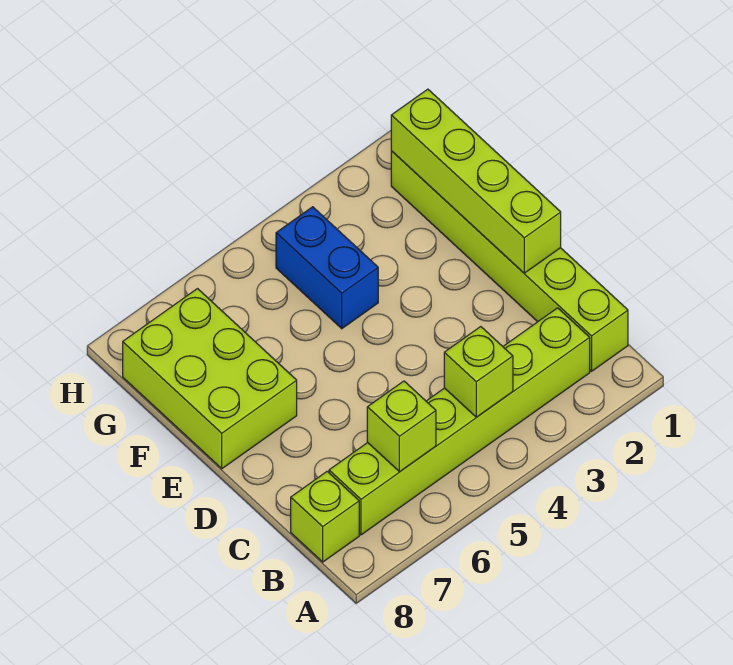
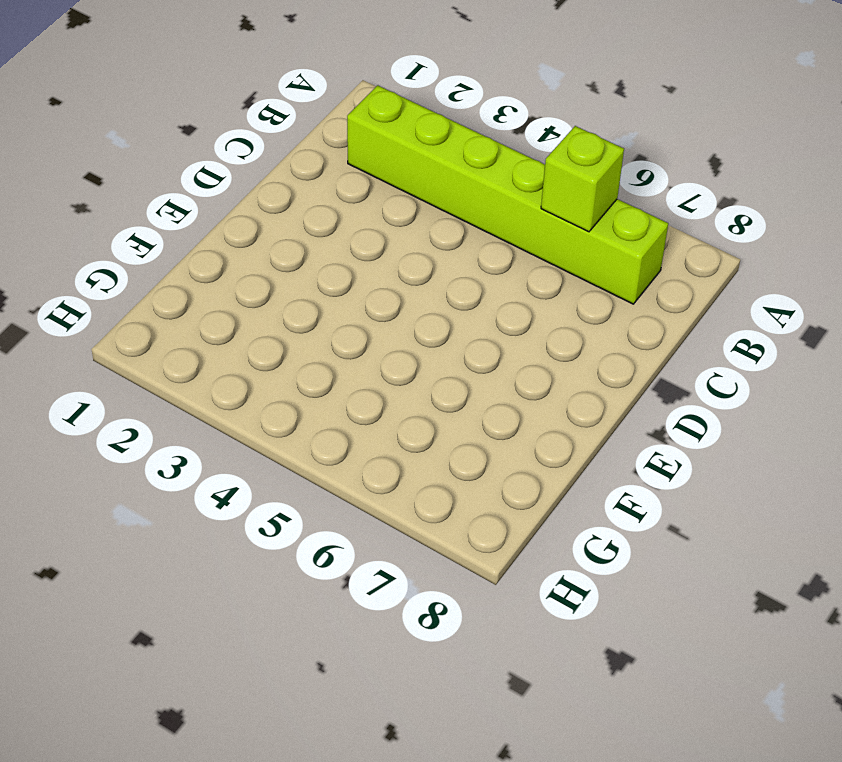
none -> lime brick B1:G1 level 1
none -> lime brick B8 level 1

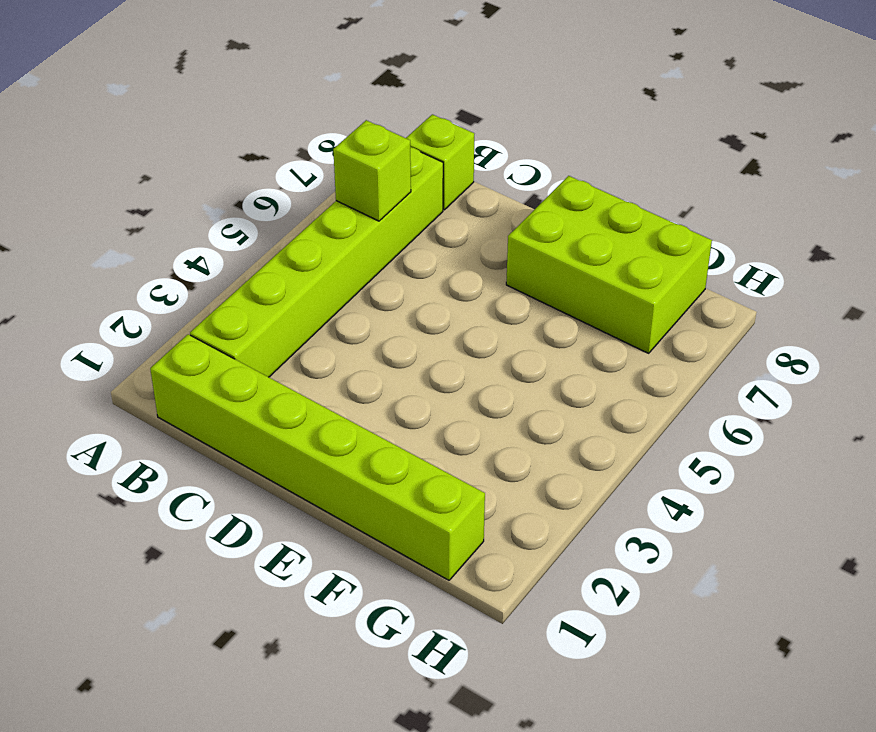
none -> blue brick F4:G4 level 1
none -> lime brick B4 level 2

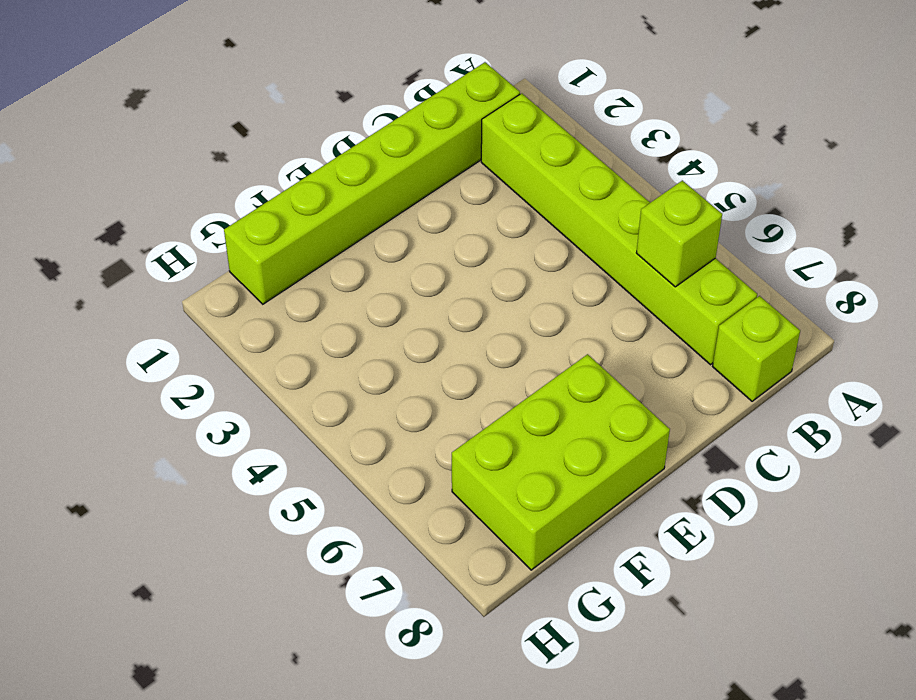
none -> blue brick F4:G4 level 1
none -> lime brick B4 level 2

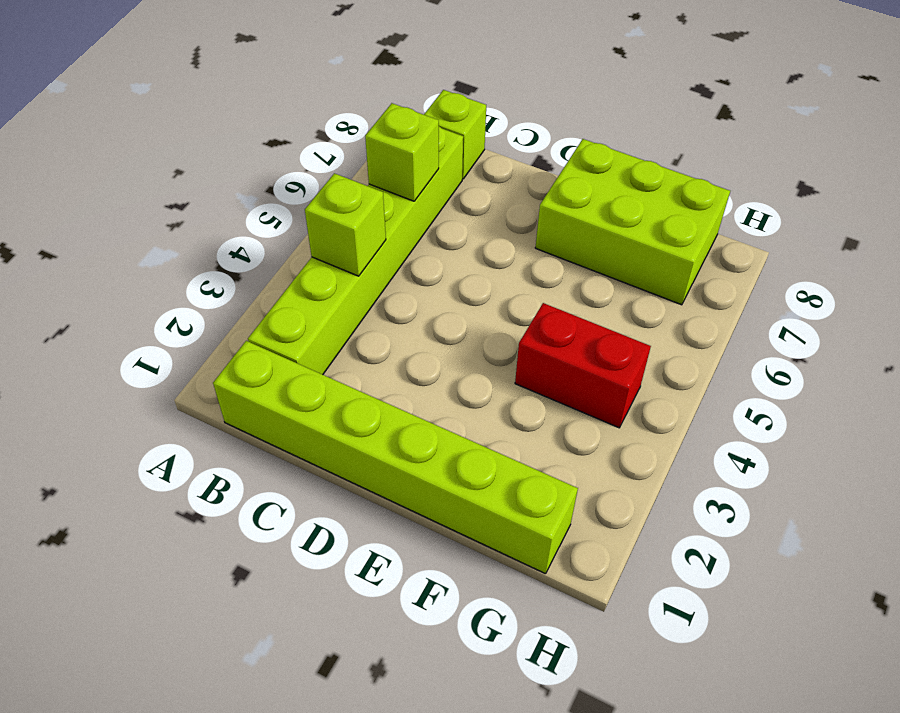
red brick F4:G4 level 1 -> blue brick F4:G4 level 1
none -> lime brick D1:G1 level 2

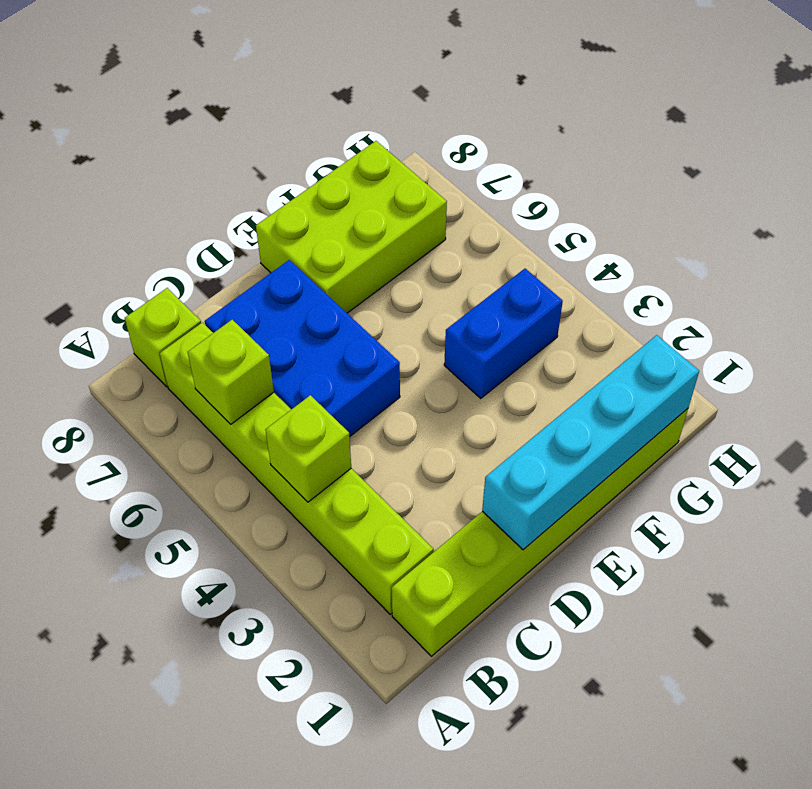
blue brick C5:D7 level 1 -> none
cyan brick D1:G1 level 2 -> lime brick D1:G1 level 2

